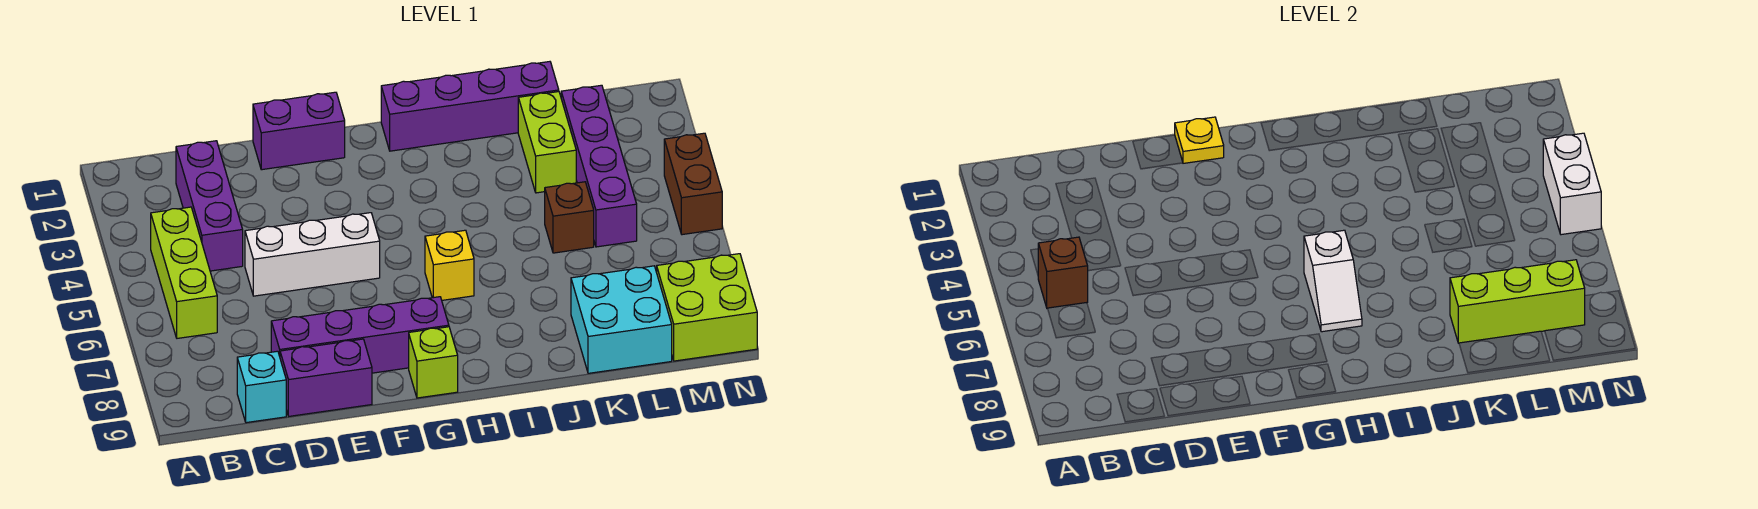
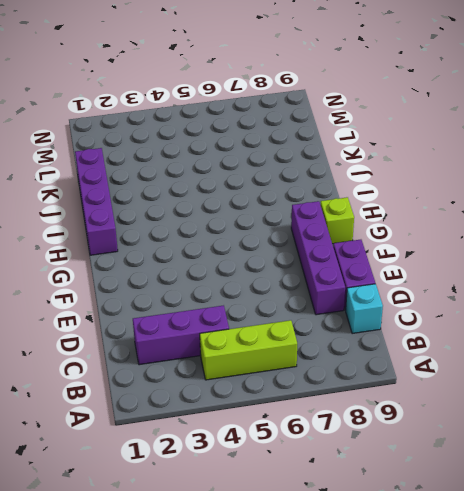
none -> white brick D5:F5 level 1
none -> purple brick E1:F1 level 1
none -> yellow brick H6 level 1

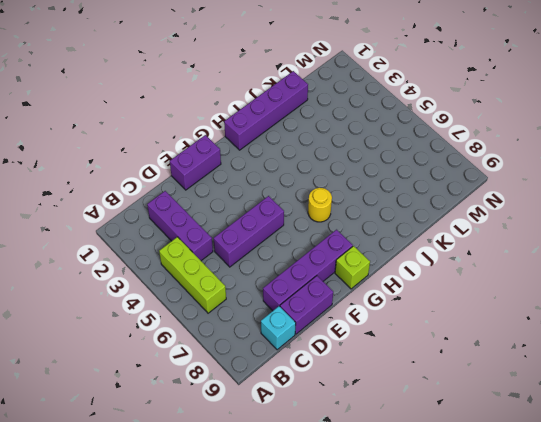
purple brick D5:F5 level 1 -> white brick D5:F5 level 1
yellow round brick H6 level 1 -> yellow brick H6 level 1
none -> lime brick K2:K3 level 1
none -> brown brick K5 level 1
none -> cyan brick K8:L9 level 1

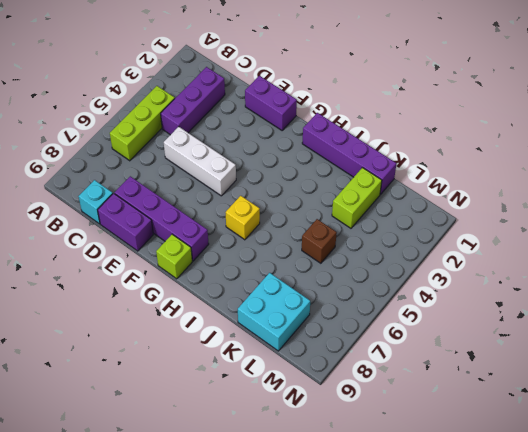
none -> purple brick L2:L5 level 1
none -> lime brick M8:N9 level 1
none -> brown brick N4:N5 level 1

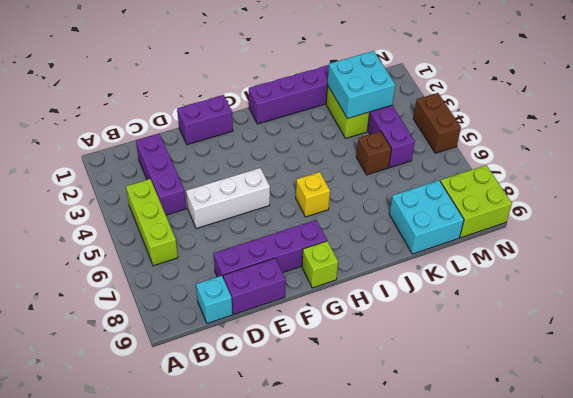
cyan brick K2:L3 level 2 -> none
none -> brown brick B5 level 2
none -> yellow plate F1 level 2
none -> white slope H6:H7 level 2 top 6

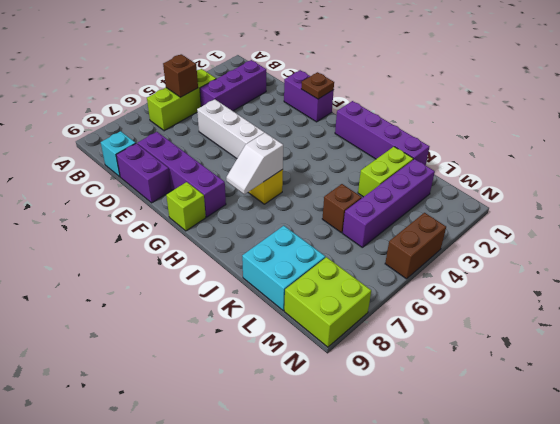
brown plate F1 level 2 -> yellow plate F1 level 2
none -> lime brick K8:M8 level 2
none -> white brick N4:N5 level 2

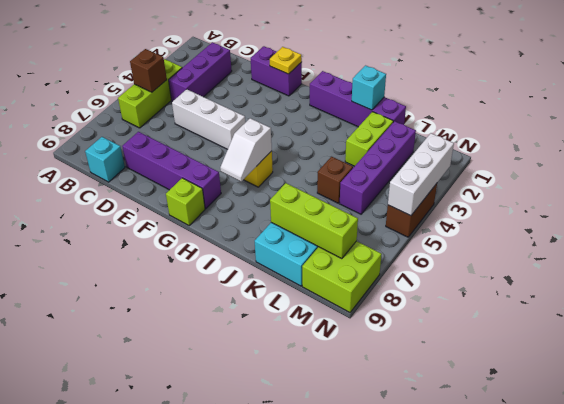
cyan brick J1 level 2 -> none
white brick N3:N5 level 2 -> white brick N4:N5 level 2
none -> purple brick D9:E9 level 1

